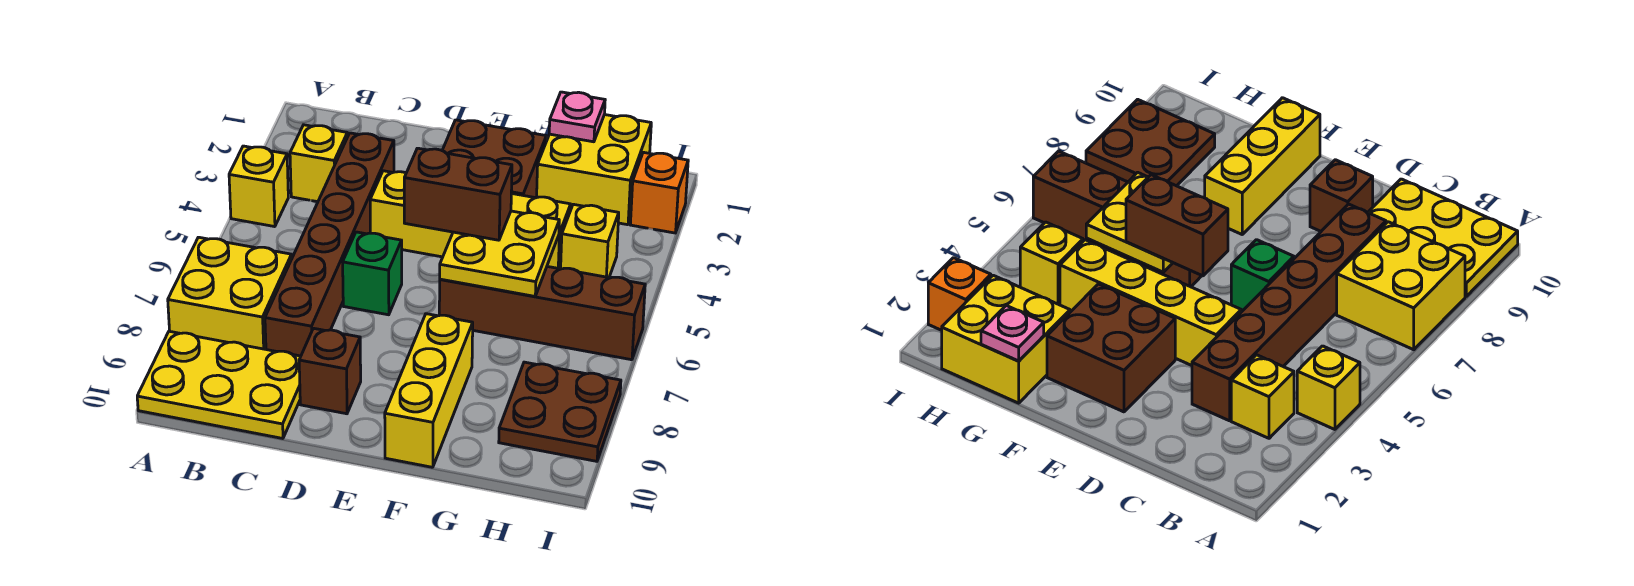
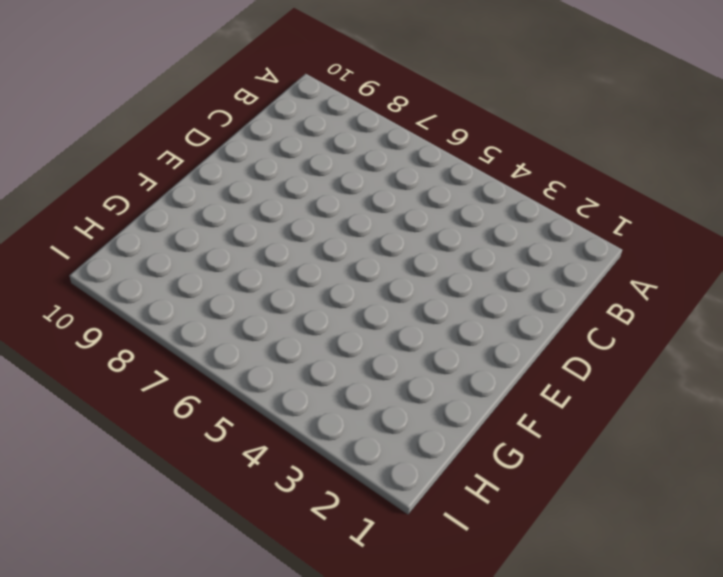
none -> yellow brick A4 level 1
none -> yellow brick A7:B8 level 1
none -> yellow plate A9:C10 level 1

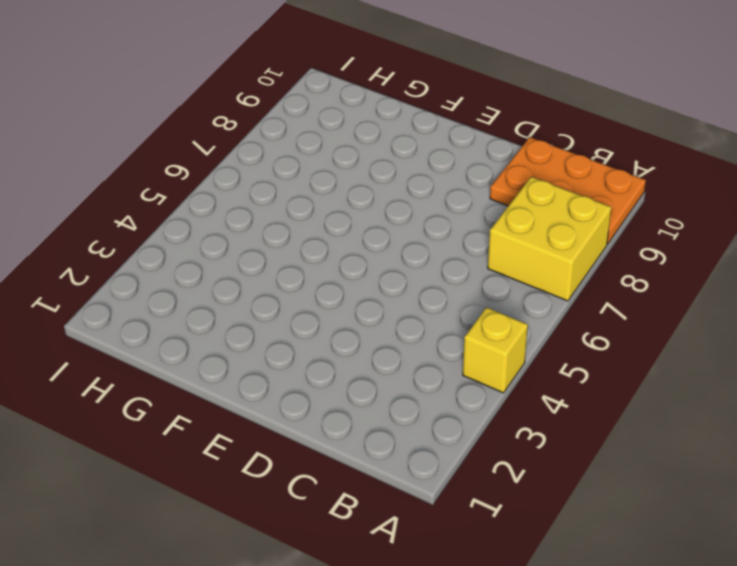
orange plate A9:C10 level 1 -> yellow plate A9:C10 level 1
none -> yellow brick B3 level 1
none -> brown brick C3:C8 level 1
none -> yellow brick D4:G4 level 1

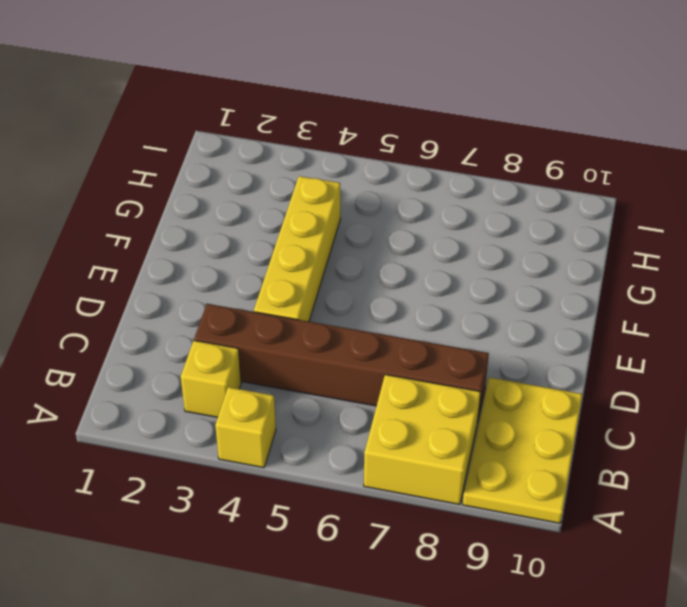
none -> green brick D6 level 1
none -> brown brick D9 level 1
none -> brown brick E2:F3 level 1

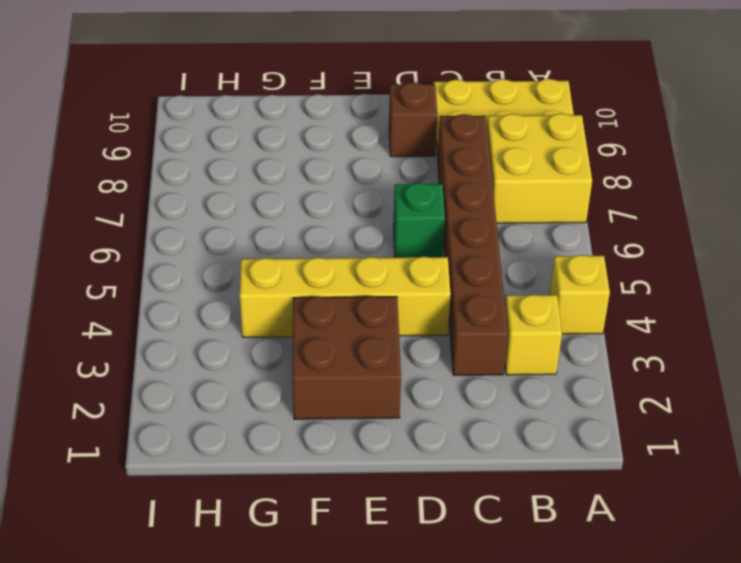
none -> brown brick F6:I6 level 1
none -> yellow brick F8:F10 level 1
none -> yellow brick G1:H2 level 1

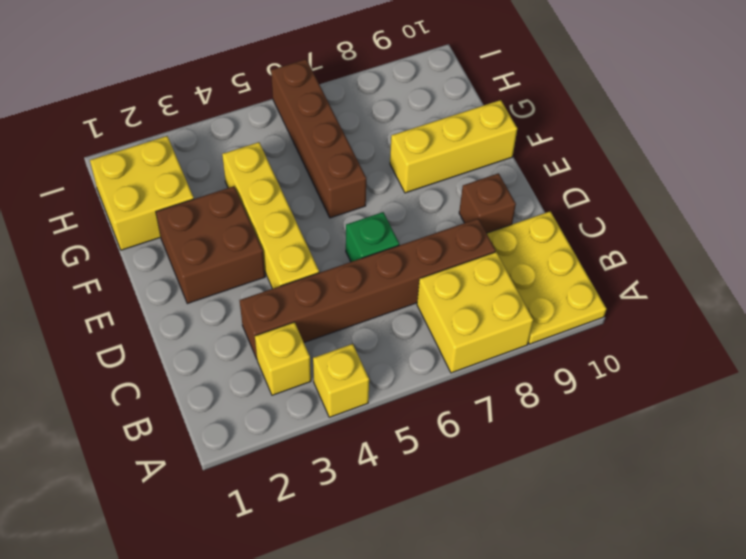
none -> yellow brick H4 level 1
none -> brown plate H8:I9 level 1
none -> orange brick I2 level 1

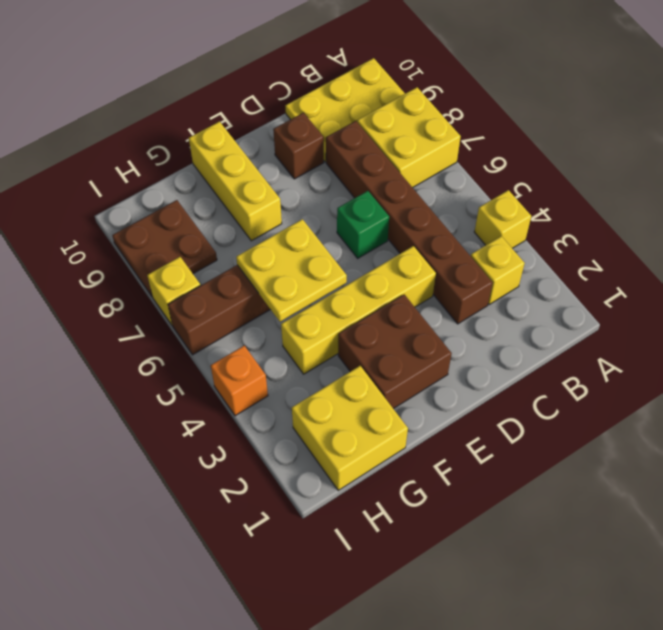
orange brick I4 level 1 -> orange brick I2 level 1
yellow brick I7 level 1 -> yellow brick H4 level 1
none -> pink plate G1 level 2
none -> brown brick E5:F5 level 3

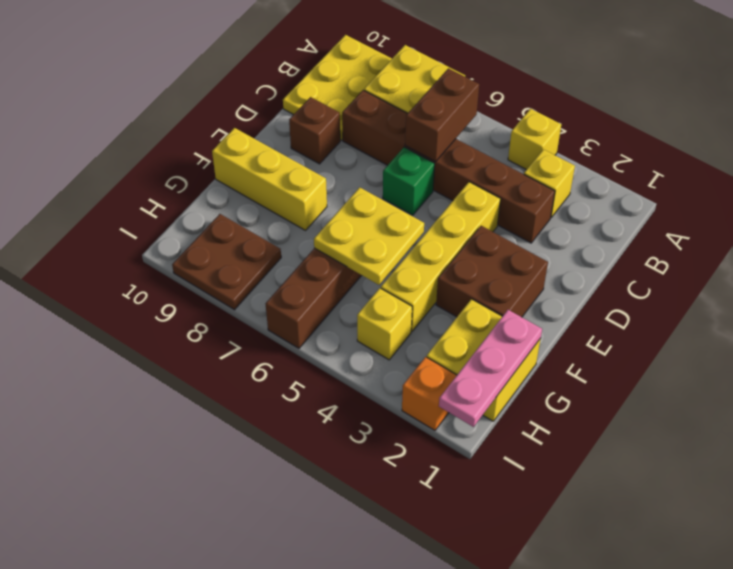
brown brick B6:C6 level 2 -> brown brick E5:F5 level 3
pink plate G1:I1 level 2 -> pink plate G1 level 2

